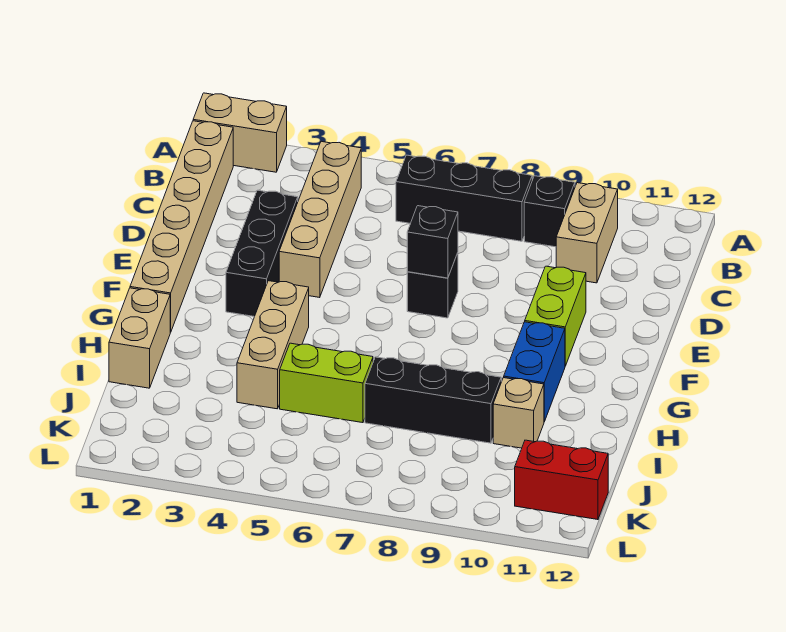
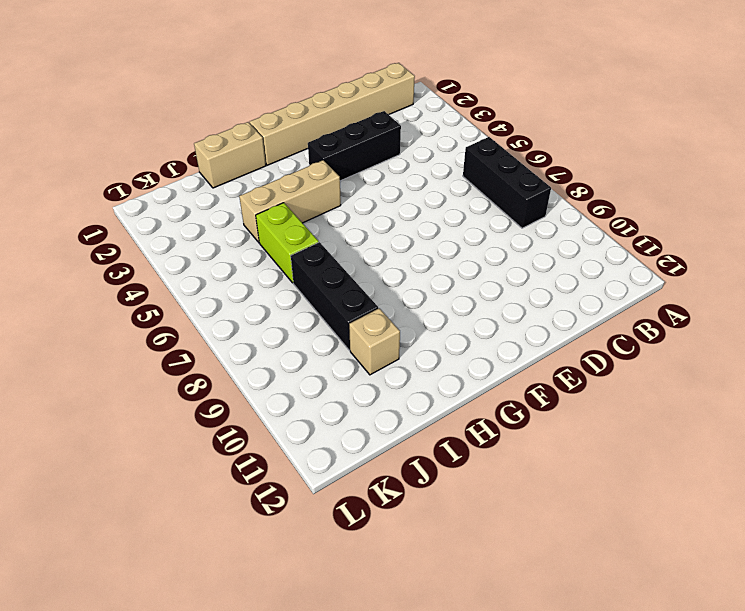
none -> tan brick A1:A2 level 1
none -> tan brick B4:E4 level 1
none -> black brick B9 level 1

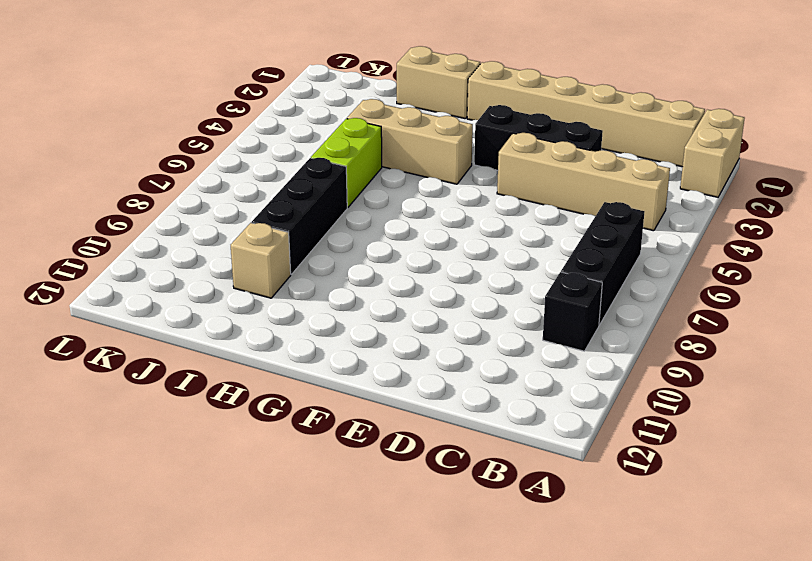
none -> tan brick B10:C10 level 1
none -> black brick E7 level 1
none -> lime brick E10:F10 level 1

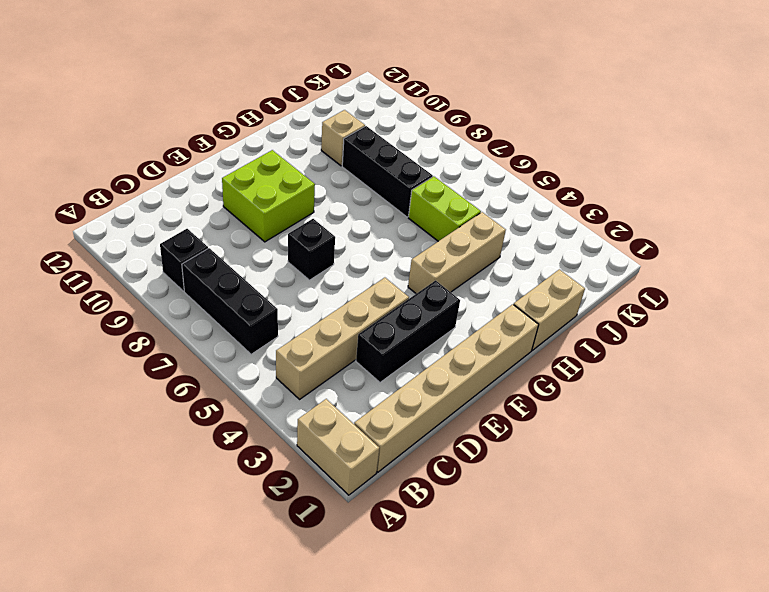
lime brick E9:F10 level 1 -> lime brick E10:F10 level 1
none -> tan brick B10:C10 level 1
none -> blue brick G10:H10 level 1
none -> red brick K11:K12 level 1

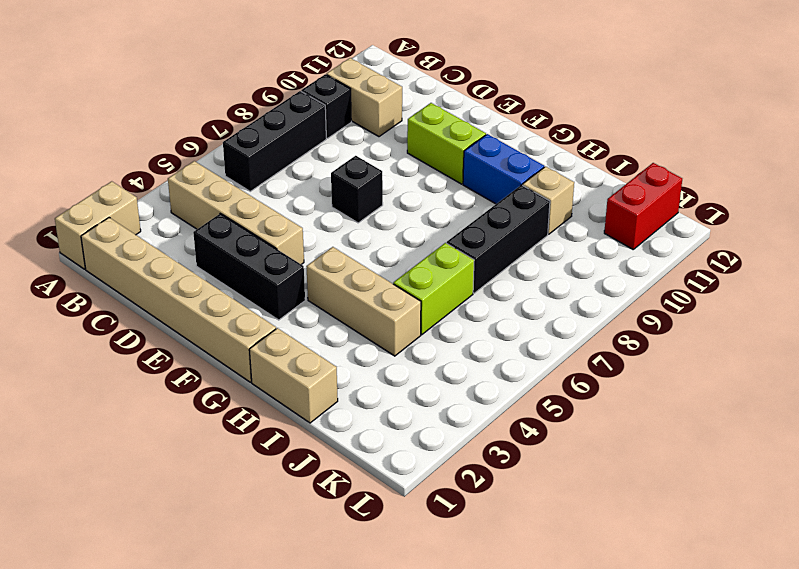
none -> black brick E7 level 2

